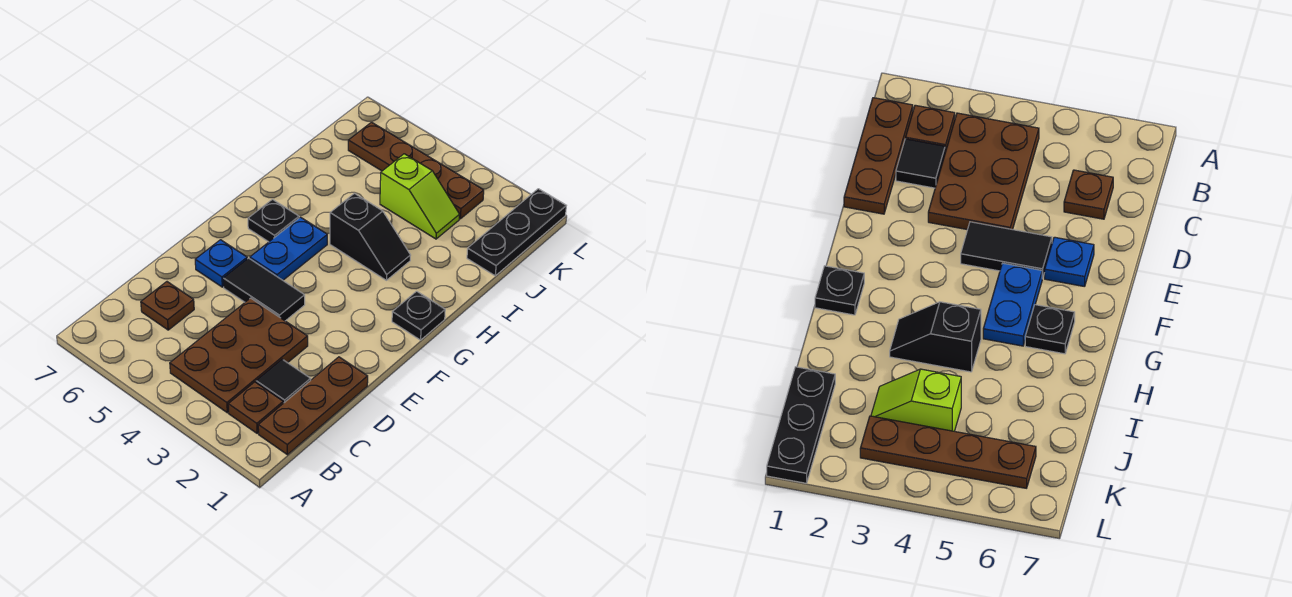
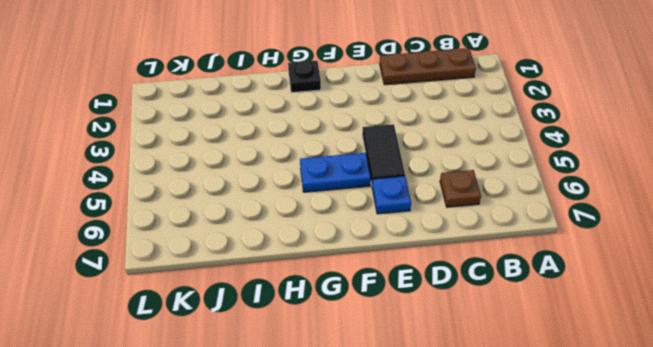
none -> brown plate B2 level 1
none -> brown plate B3:D4 level 1
none -> black tile C2 level 1

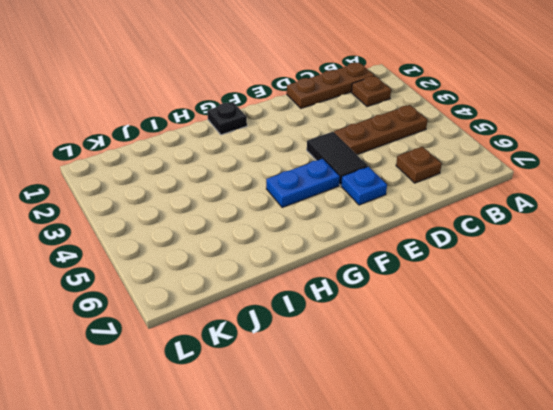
brown plate B4:D4 level 1 -> brown plate B3:D4 level 1
none -> black tile C2 level 1
none -> black plate G6 level 1
none -> black slope H3:H4 level 1 top 4

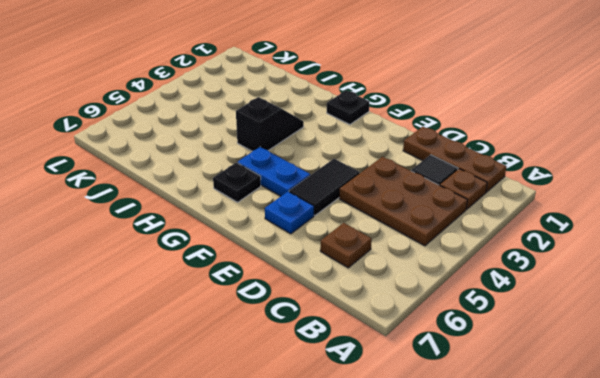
none -> black plate J1:L1 level 1
none -> lime slope J3:J4 level 1 top 4
none -> brown plate K3:K6 level 1

